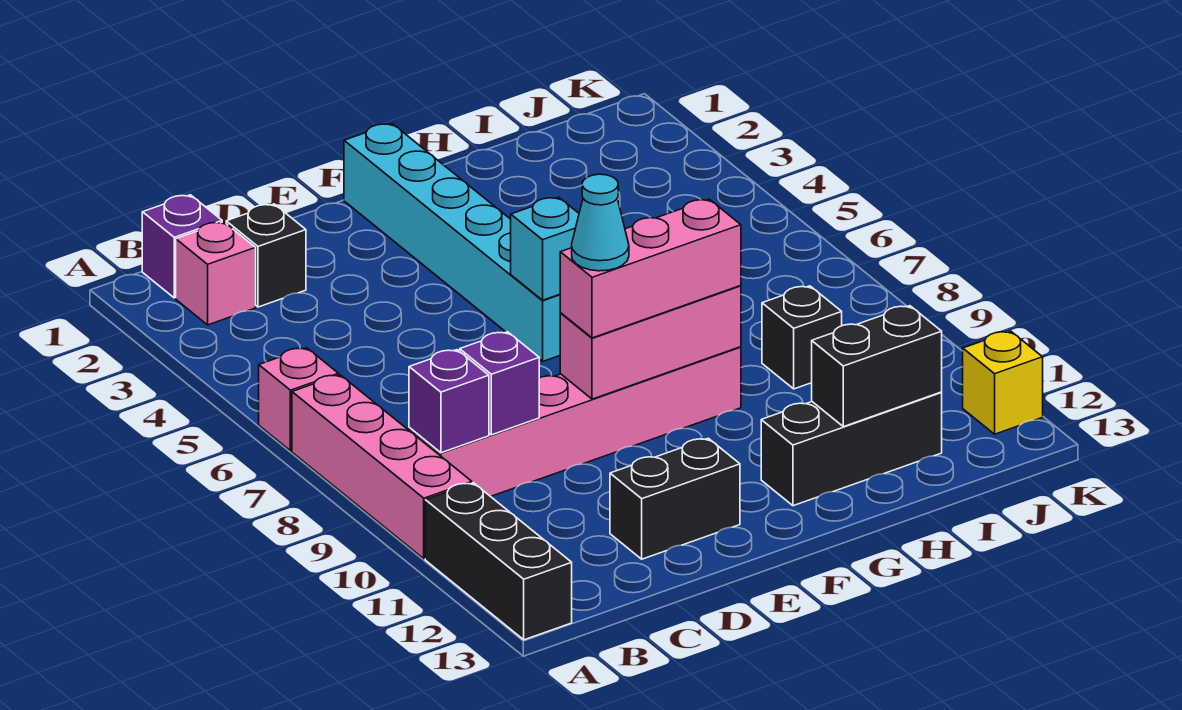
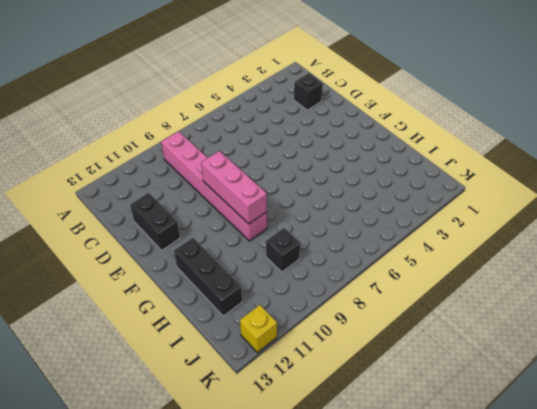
none -> pink brick A6 level 1
none -> pink brick A7:A10 level 1
none -> black brick A11:A13 level 1

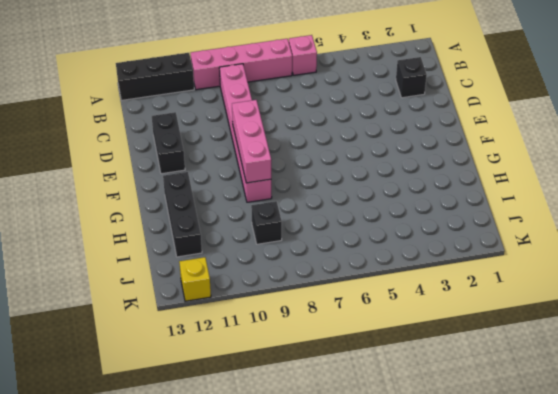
none -> purple brick B1 level 1
none -> pink brick B2 level 1
none -> cyan brick F1:F6 level 1

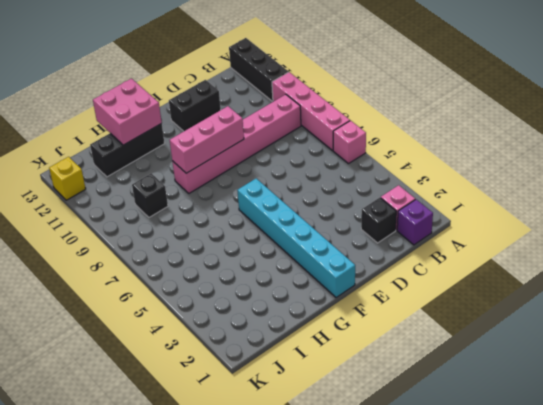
pink brick G12:H13 level 2 -> black brick H12:I12 level 2
none -> purple brick B9 level 2
none -> purple brick C9 level 2
none -> cyan brick F6 level 2

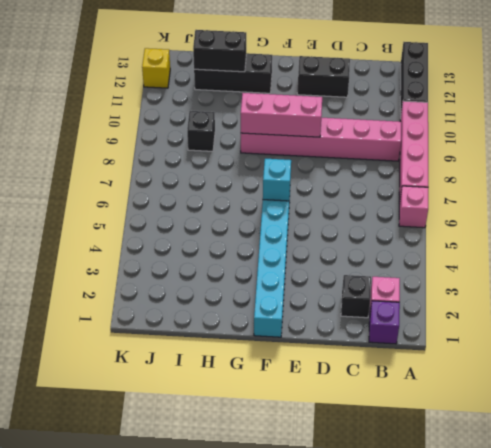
none -> purple brick B9 level 2
none -> purple brick C9 level 2
none -> pink brick E9:G9 level 3

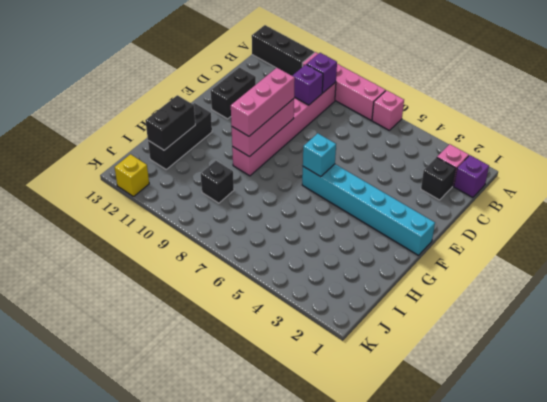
none -> cyan cone E9 level 4

